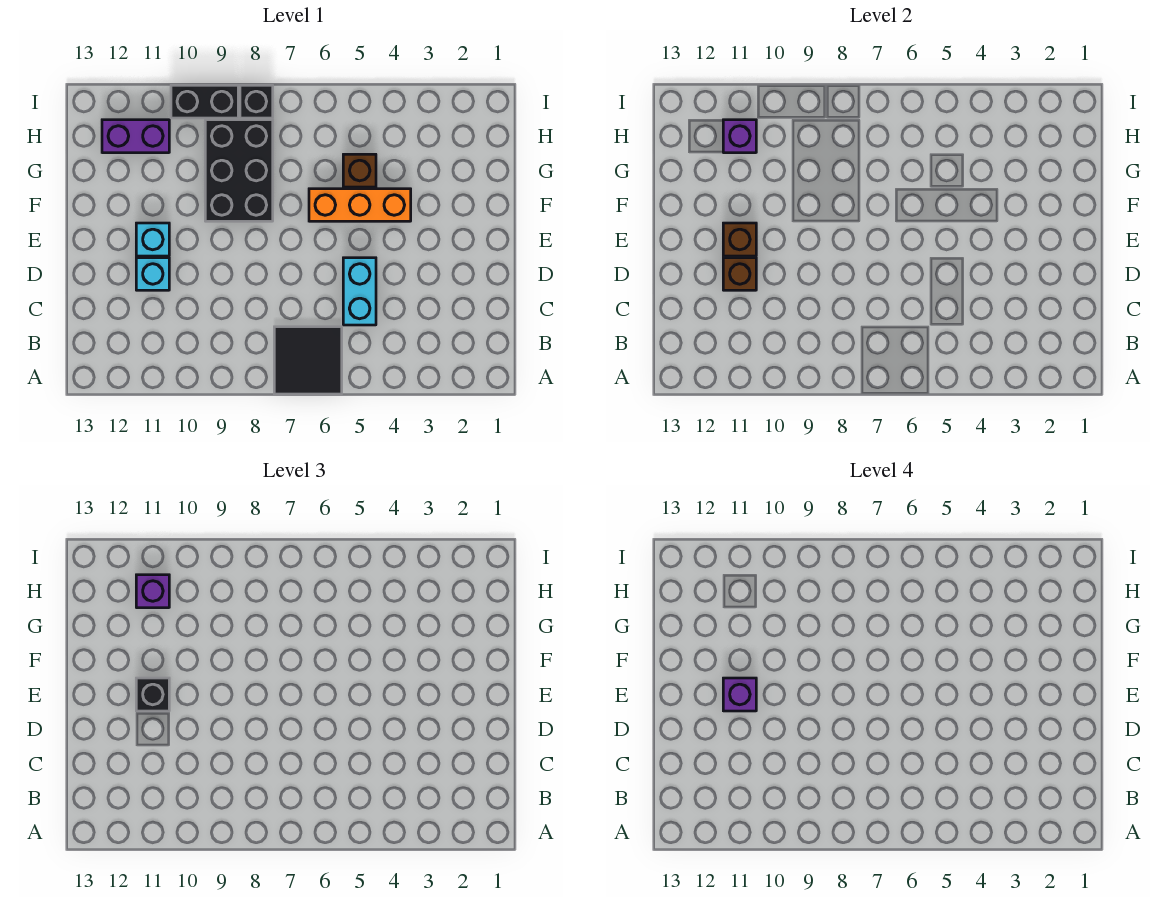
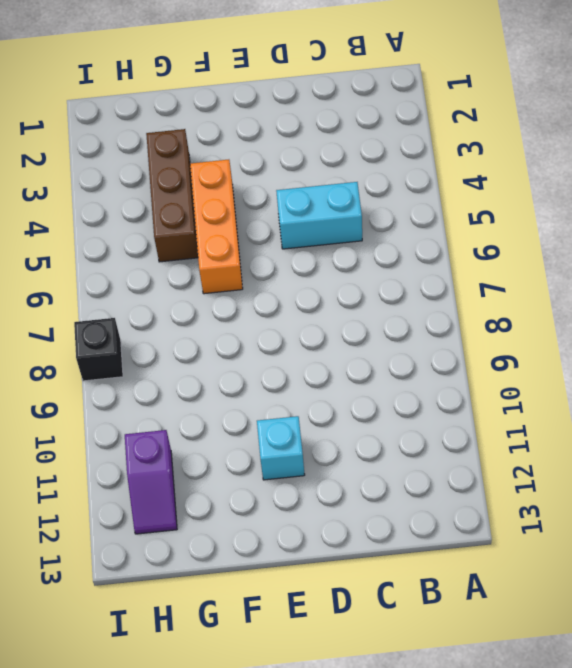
brown brick G3:G5 level 1 -> brown brick G5 level 1
purple slope H11:H12 level 1 top 11 -> purple brick H11:H12 level 1
none -> black tile A6:B7 level 1
none -> cyan brick D11 level 1
none -> black brick F8:H9 level 1

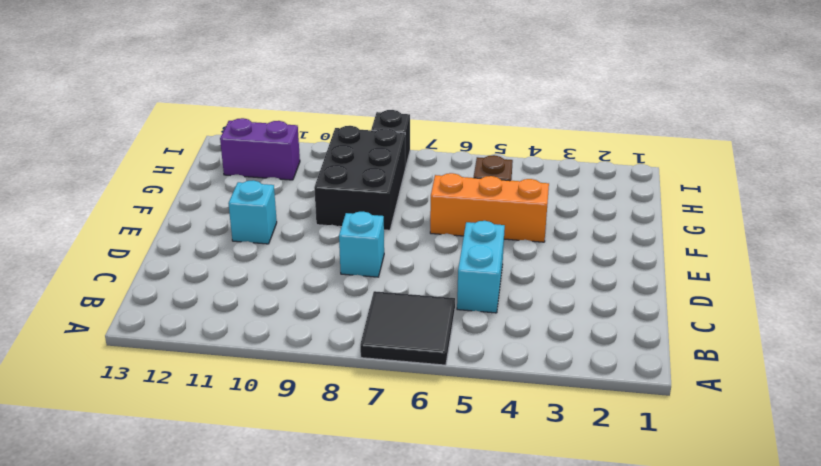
cyan brick D8 level 1 -> cyan brick D11 level 1
none -> black brick I9:I10 level 1
none -> brown brick D11 level 2
none -> brown brick E11 level 2

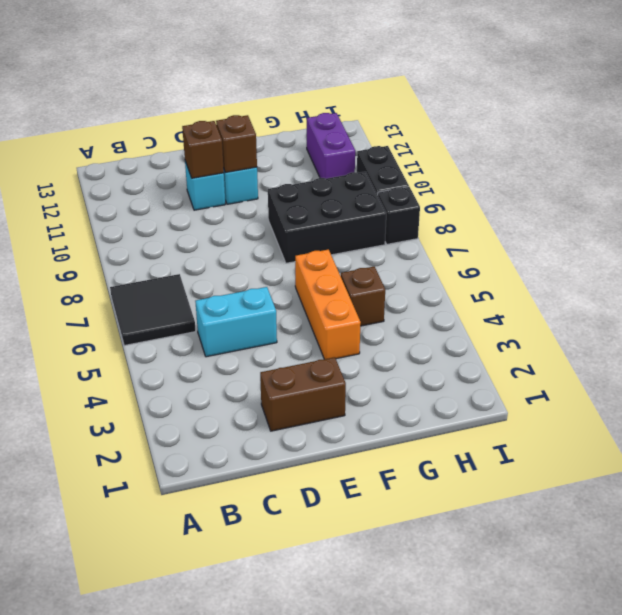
brown brick D2:E2 level 1 -> none
none -> purple brick H11 level 2
none -> black brick E11 level 3
none -> purple brick H11 level 3

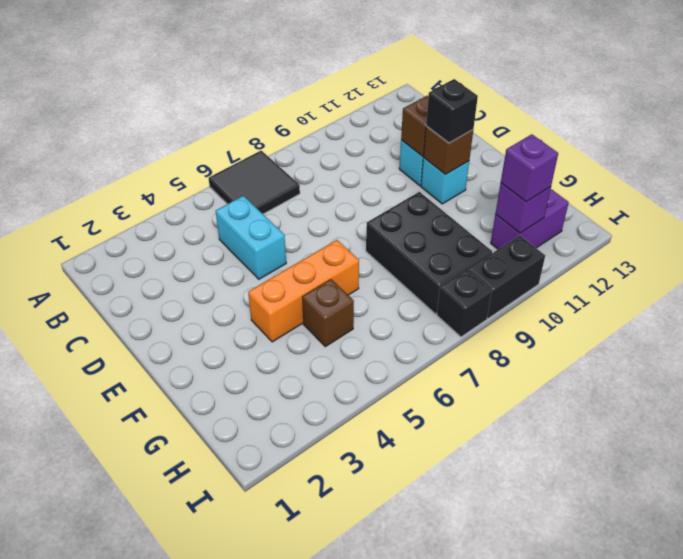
none -> purple brick E11 level 4

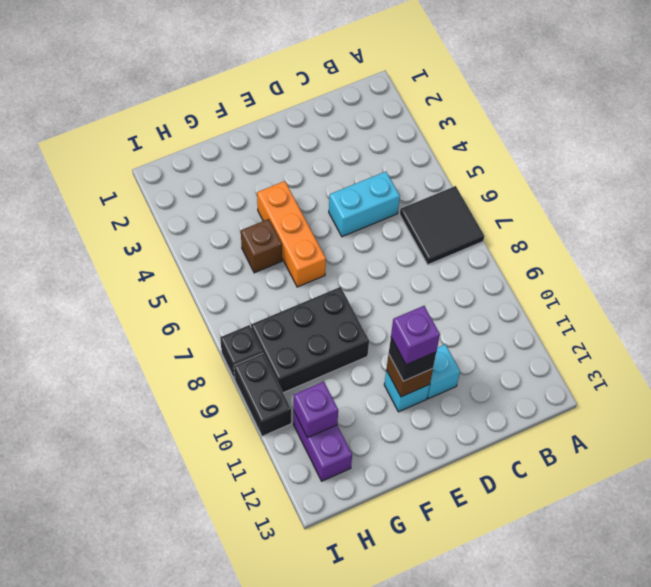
none -> brown brick D11 level 2
none -> purple brick H11 level 3

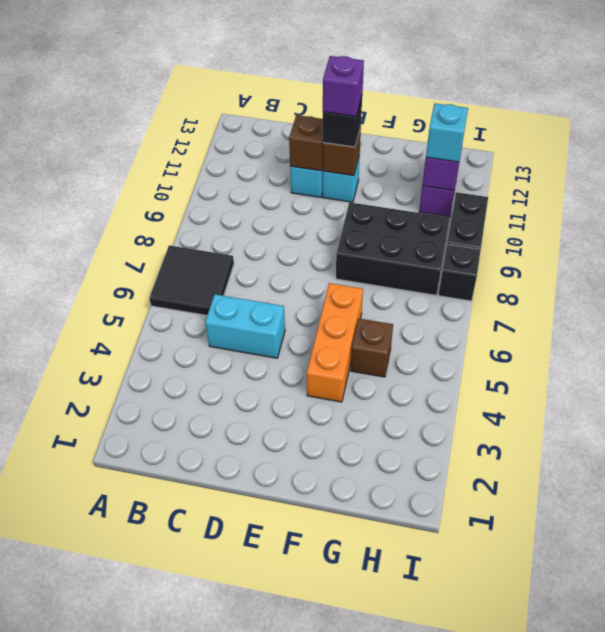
cyan brick H11 level 3 -> purple brick H11 level 3

